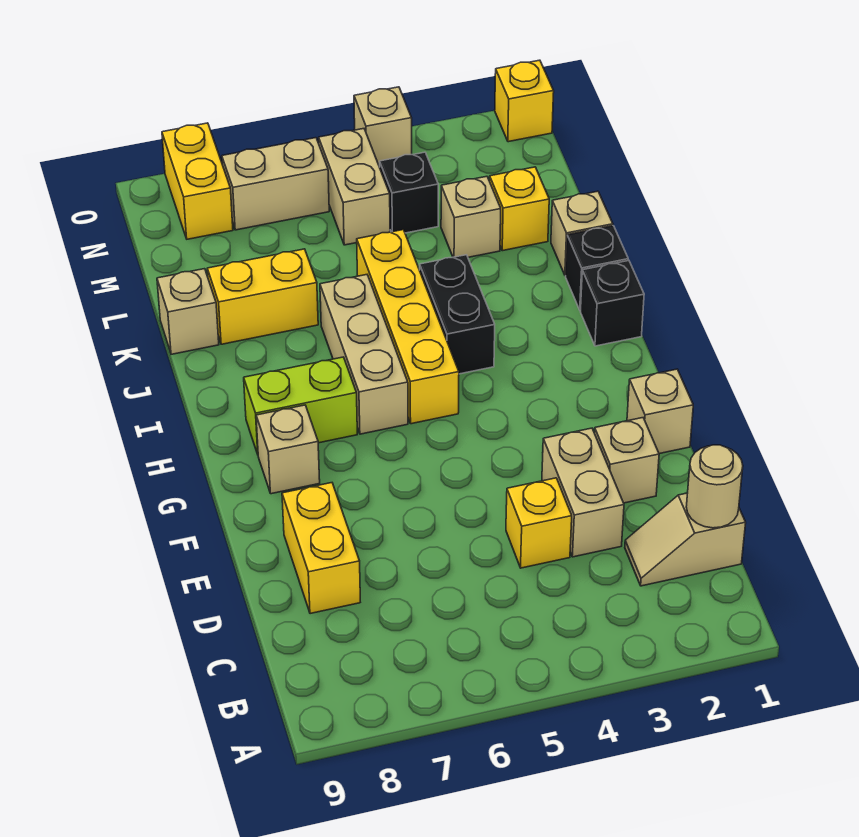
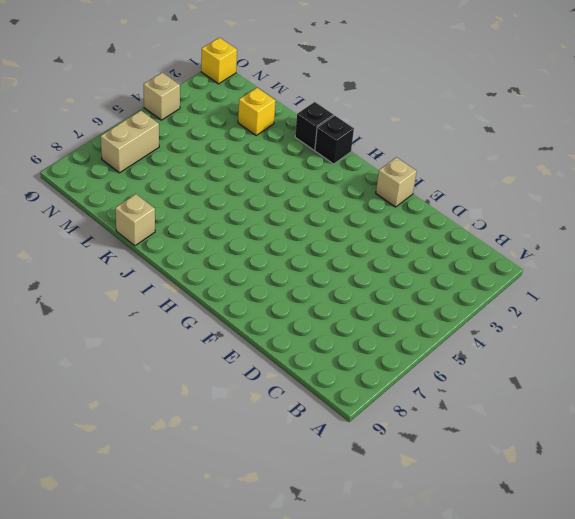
none -> tan slope C1:C2 level 1 top 1
none -> tan brick D3:E3 level 1
none -> yellow brick D4 level 1

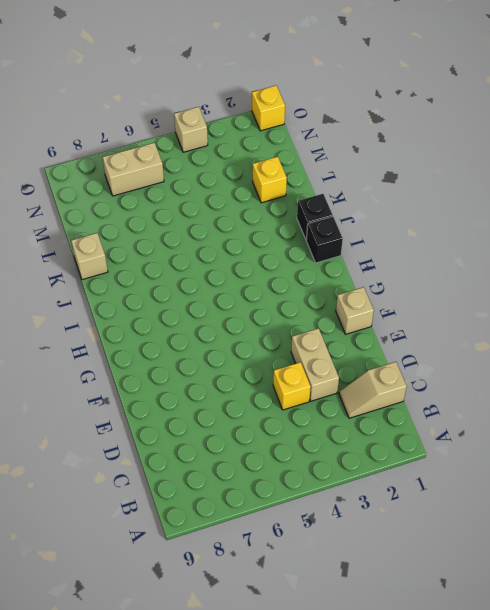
none -> yellow brick D8:E8 level 1
none -> tan brick E2 level 1
none -> tan brick G8 level 1

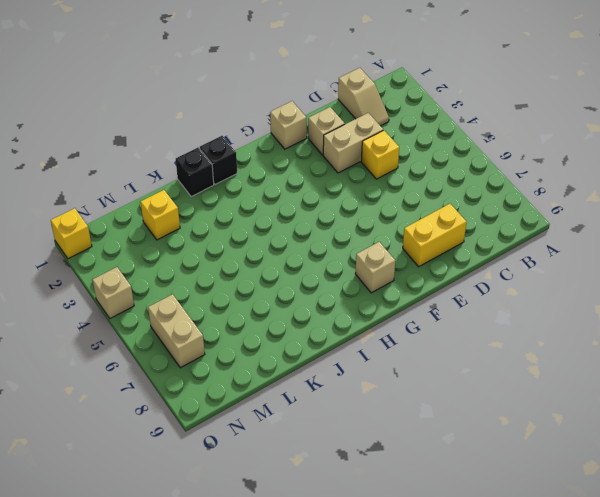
none -> yellow brick H5:K5 level 1
none -> tan brick H6:J6 level 1
none -> lime brick H7:H8 level 1

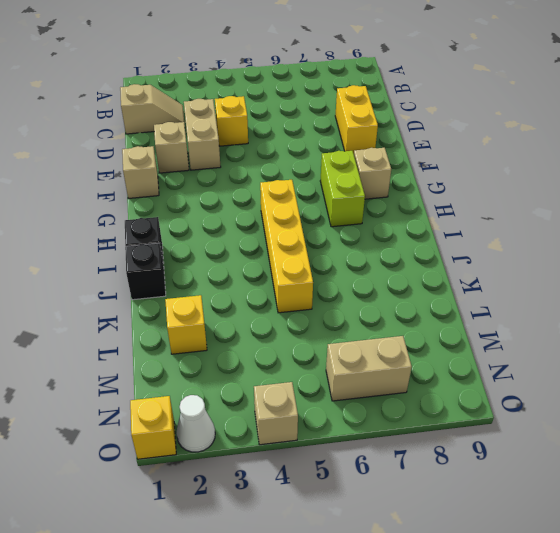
lime brick G7:H7 level 1 -> lime brick H7:H8 level 1
white cone O2 level 1 -> none
none -> tan brick H6:J6 level 1
none -> black brick I4:J4 level 1
none -> tan brick K1 level 1

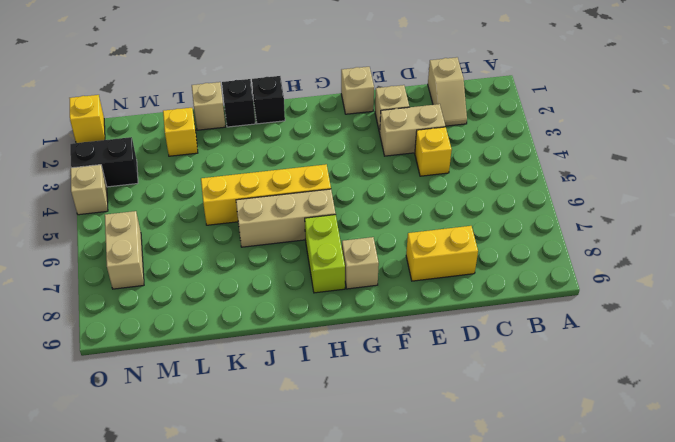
black brick N3:O3 level 1 -> black brick I4:J4 level 1
none -> yellow brick K7:K8 level 1
none -> tan brick K9 level 1
none -> tan brick L3 level 1

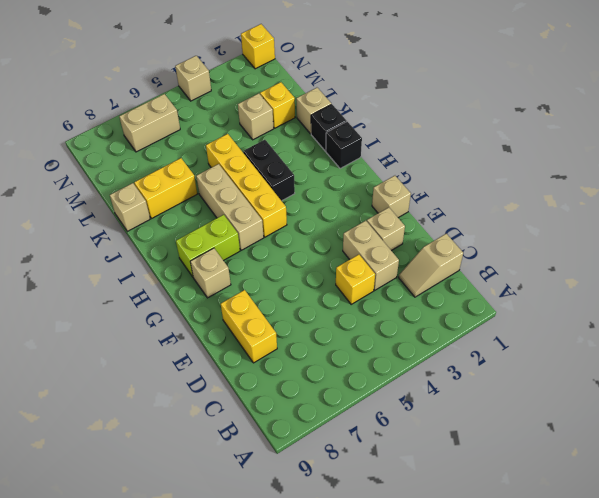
none -> black brick M4 level 1
none -> tan brick M5:N5 level 1
none -> yellow brick N8:O8 level 1

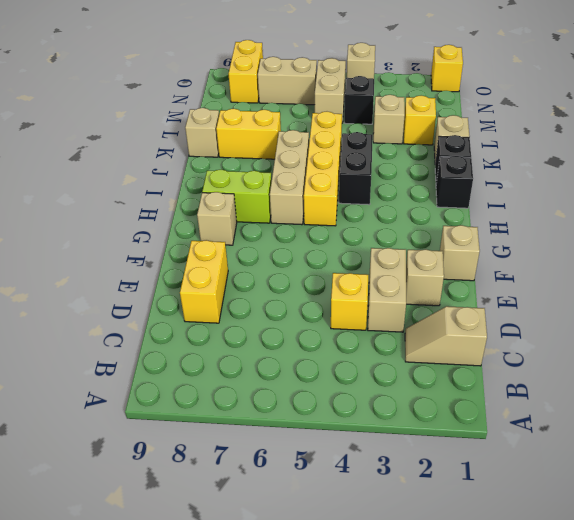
none -> tan round brick C1 level 2

